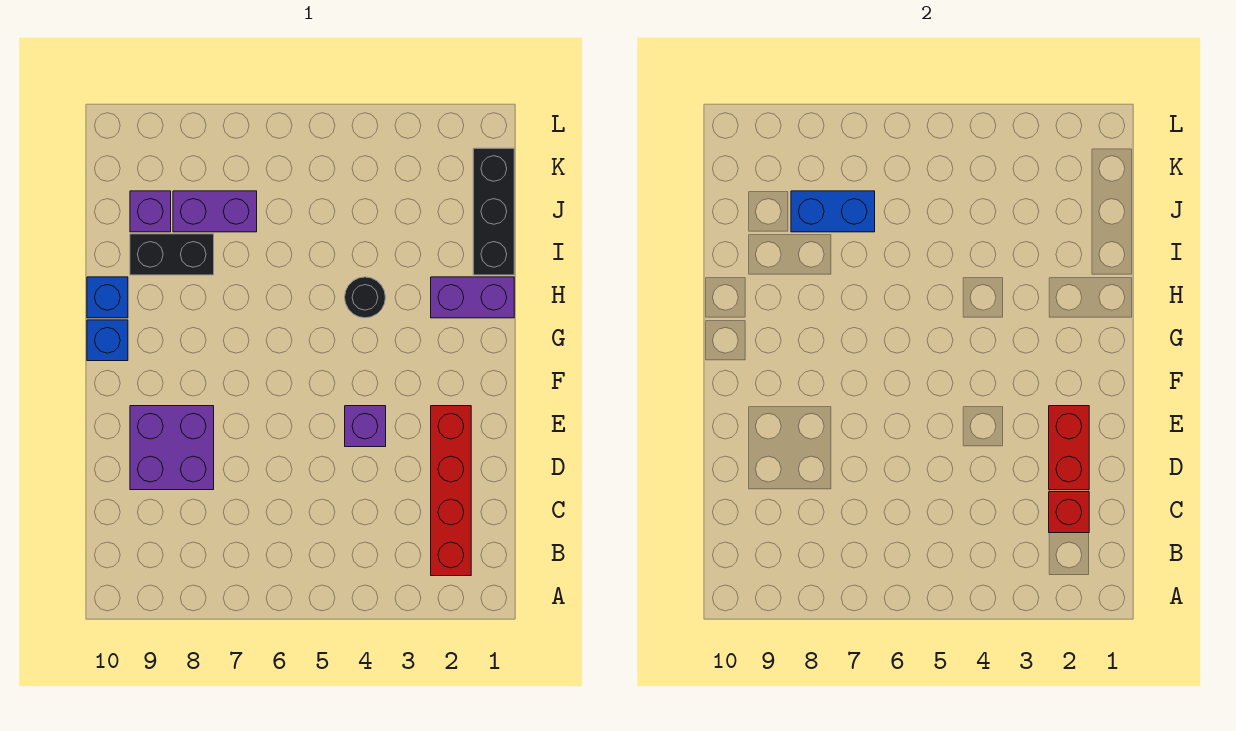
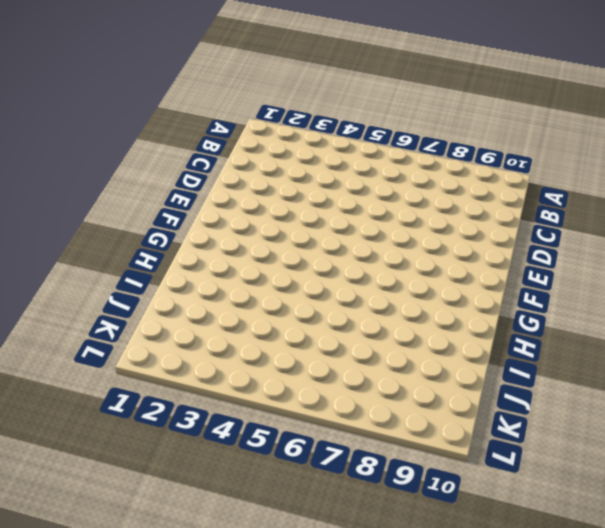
none -> red brick B2:E2 level 1
none -> purple brick D8:E9 level 1
none -> purple brick E4 level 1

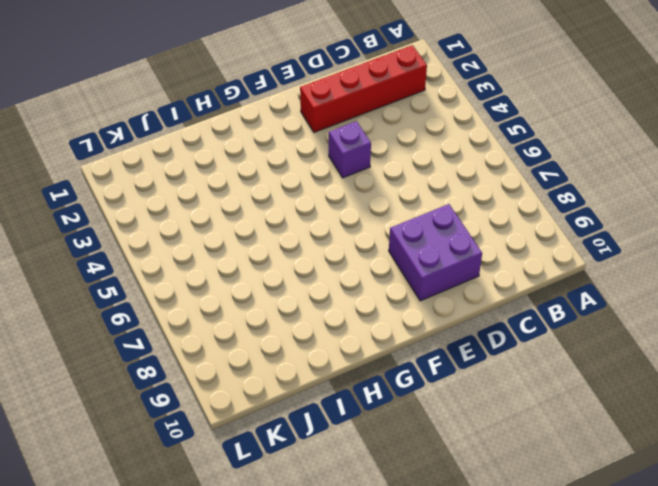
none -> blue brick G10 level 1
none -> purple brick H1:H2 level 1
none -> black round brick H4 level 1

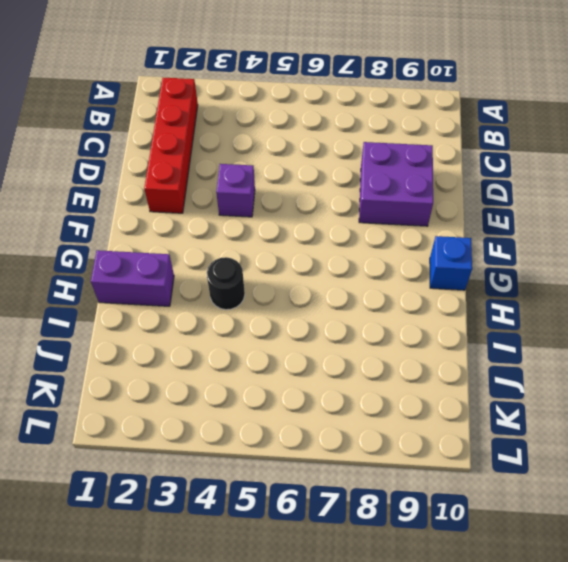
none -> blue brick H10 level 1
none -> black brick I1:K1 level 1
none -> black brick I8:I9 level 1

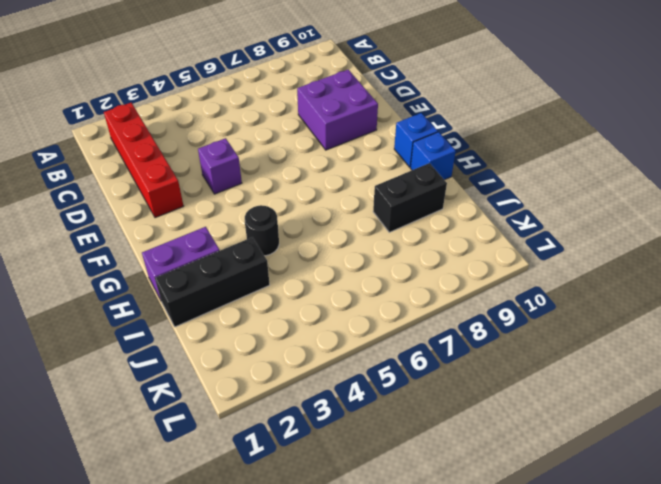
black brick I1:I3 level 1 -> black brick I1:K1 level 1
none -> purple brick J7:J8 level 1
none -> purple brick J9 level 1
none -> red brick C2 level 2

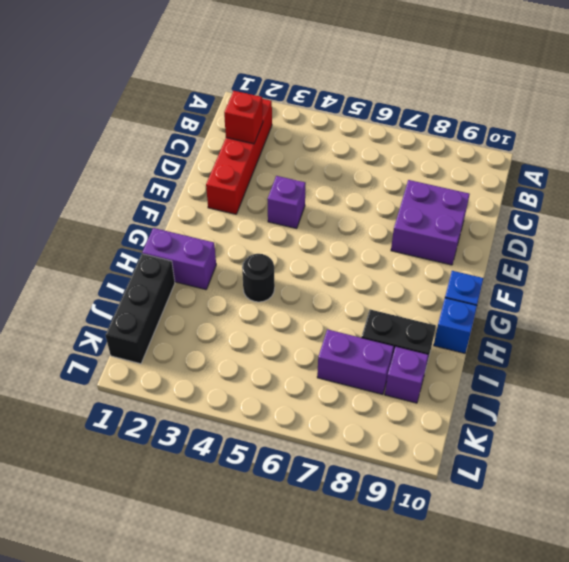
none -> red brick D2:E2 level 2
none -> blue brick J7:J8 level 2

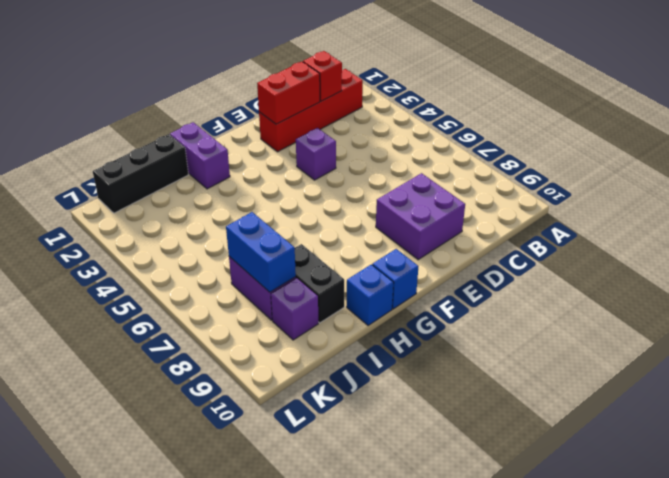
none -> black round brick H4 level 1

